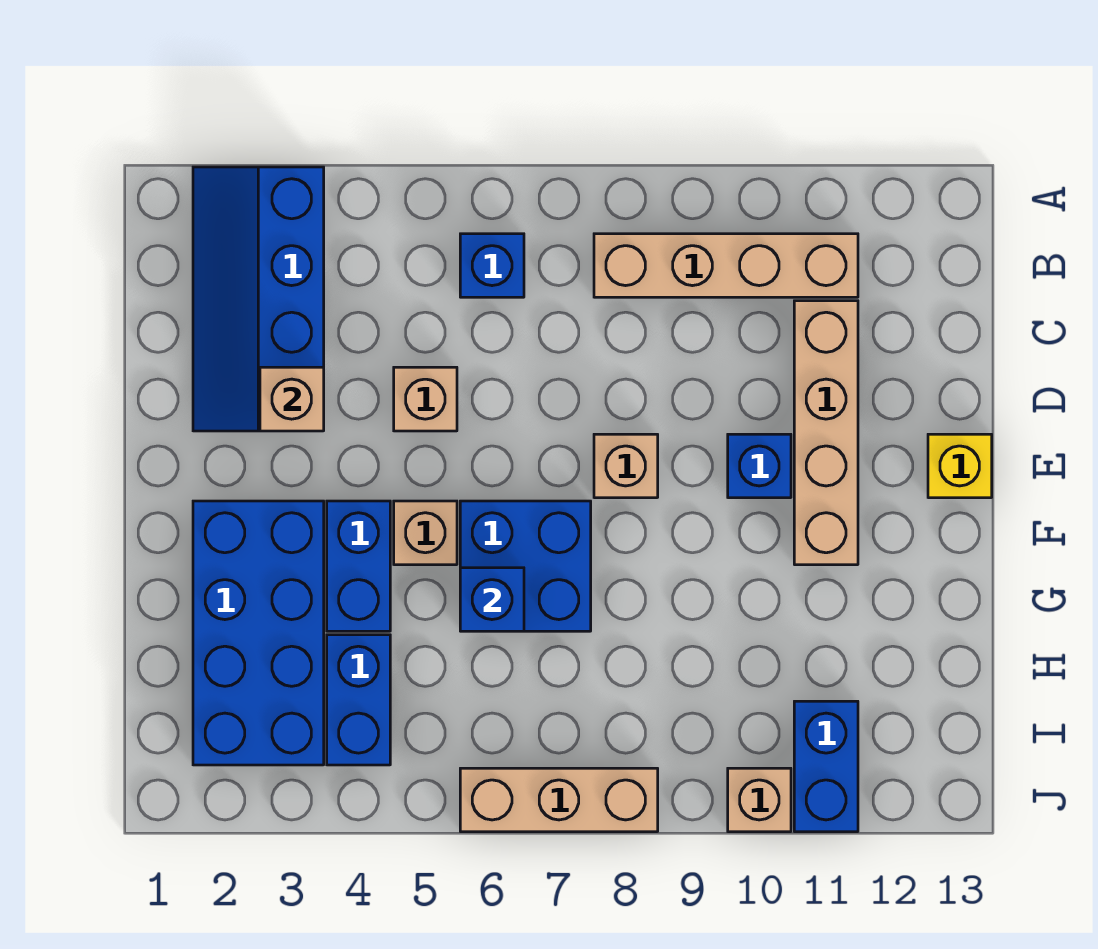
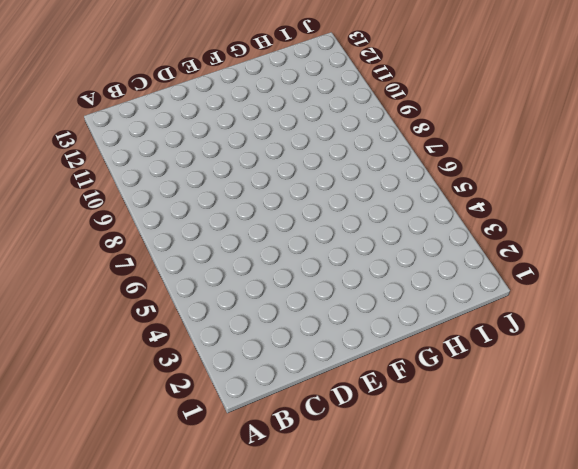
none -> blue slope A2:D3 level 1 top 3
none -> blue brick B6 level 1
none -> tan brick B8:B11 level 1

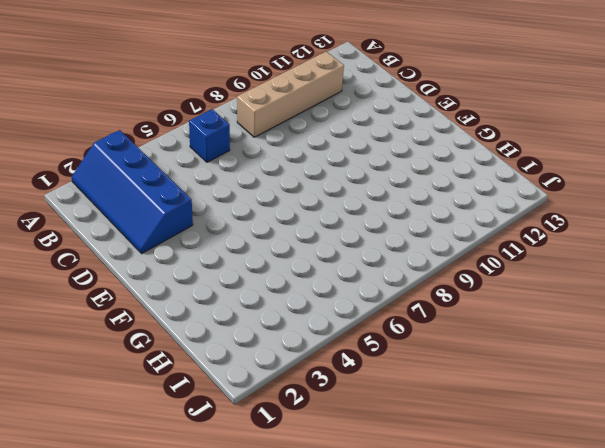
none -> tan brick C11:F11 level 1
none -> tan brick D5 level 1
none -> tan brick E8 level 1

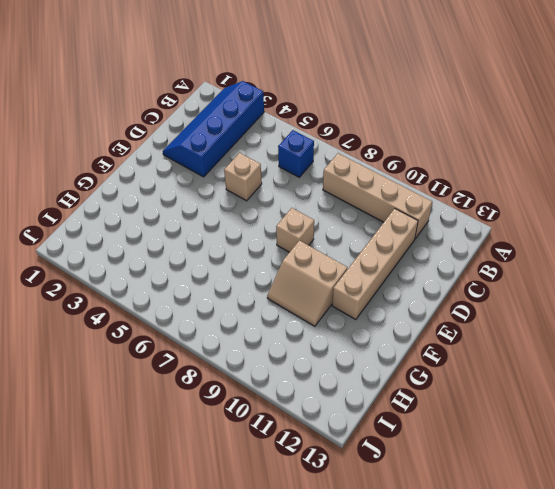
tan slope F9:G10 level 1 top F -> none
none -> blue brick E10 level 1
none -> yellow brick E13 level 1
none -> blue brick F2:I3 level 1

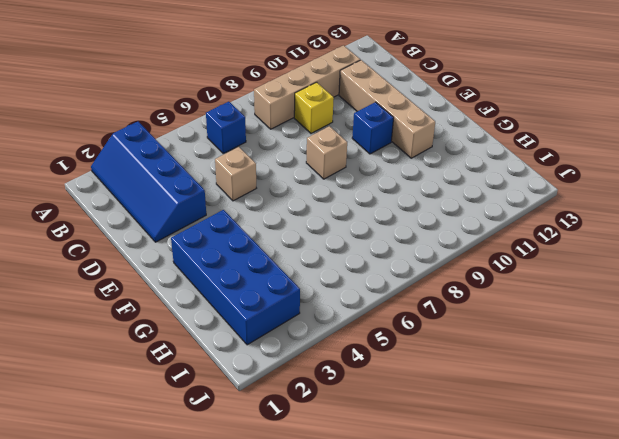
yellow brick C9 level 1 -> yellow brick E13 level 1
none -> blue brick F4:G4 level 1
none -> tan brick F5 level 1
none -> blue brick F6:G7 level 1

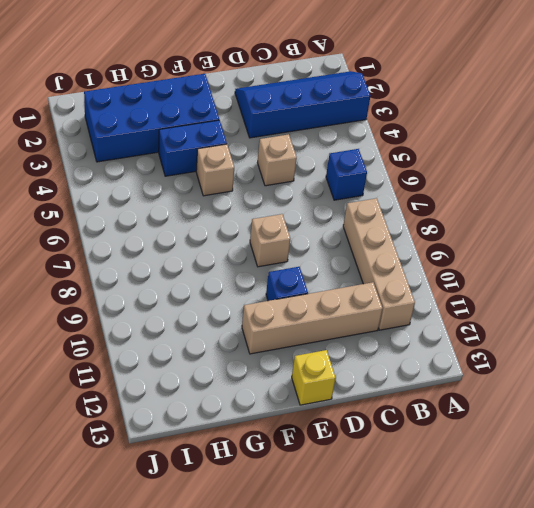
none -> blue brick F6:G7 level 1
none -> blue brick H4:I4 level 1
none -> blue brick I11:J11 level 1

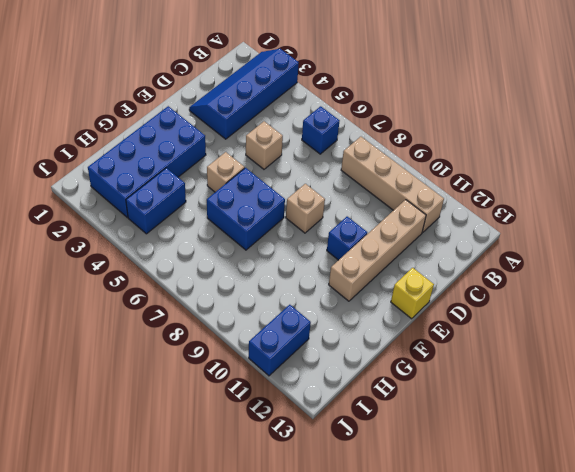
none -> blue brick F4:G4 level 1
none -> tan brick J6:J8 level 1
none -> tan brick J10 level 1

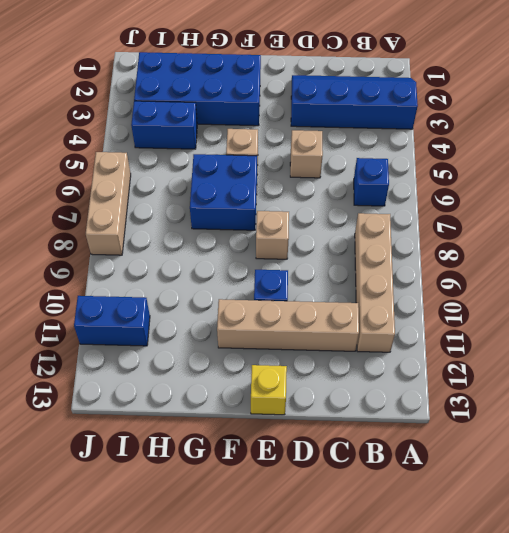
none -> blue brick F4:G4 level 1
none -> tan brick J10 level 1
none -> tan brick D3 level 2

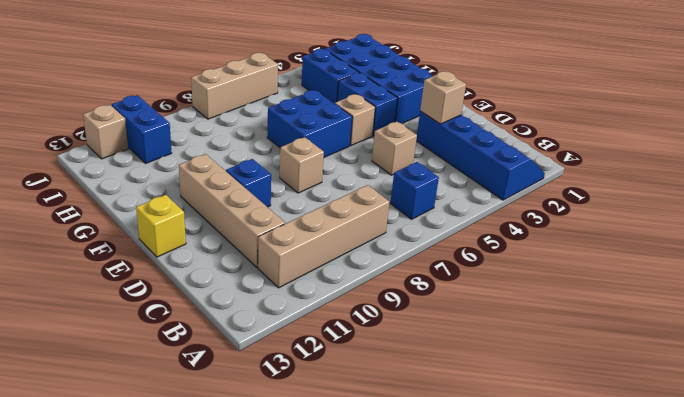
tan brick J12 level 1 -> tan brick J10 level 1
none -> blue brick G6 level 2

